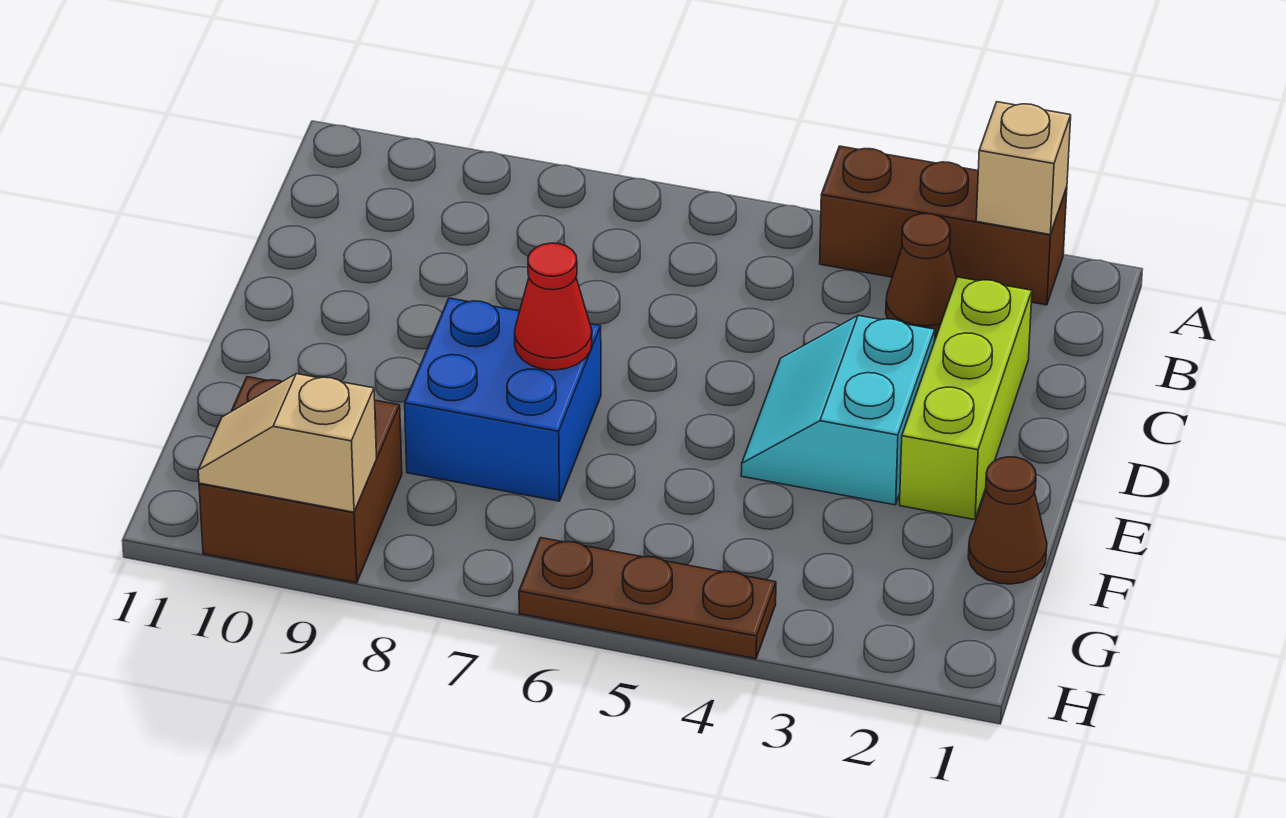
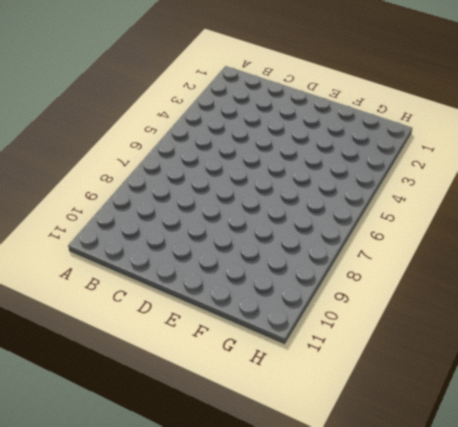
none -> brown brick A2:A4 level 1
none -> brown cone B3 level 1

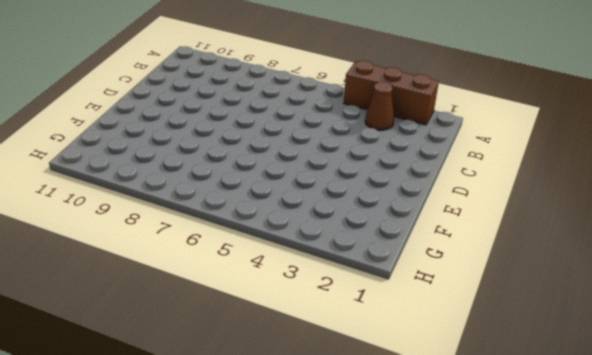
none -> lime brick C2:E2 level 1
none -> cyan slope D3:E4 level 1 top 3

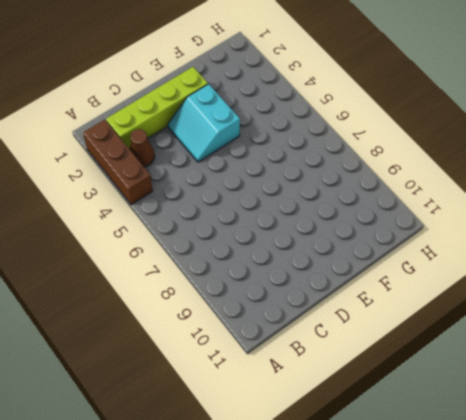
lime brick B2:E2 level 1 -> lime brick C2:E2 level 1
cyan slope D3:E4 level 1 top E -> cyan slope D3:E4 level 1 top 3
none -> blue brick E7:F8 level 1
none -> brown cone F1 level 1

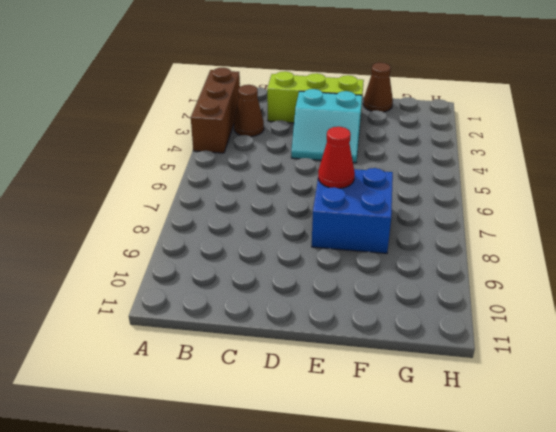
none -> brown brick G9:H10 level 1
none -> brown plate H4:H6 level 1

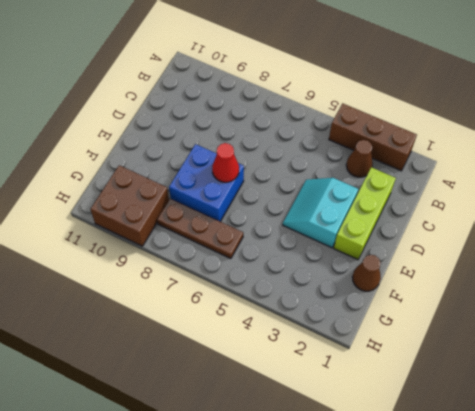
brown plate G6:G8 level 1 -> brown plate H4:H6 level 1
none -> tan brick A2 level 2
none -> tan slope H9:H10 level 2 top 9

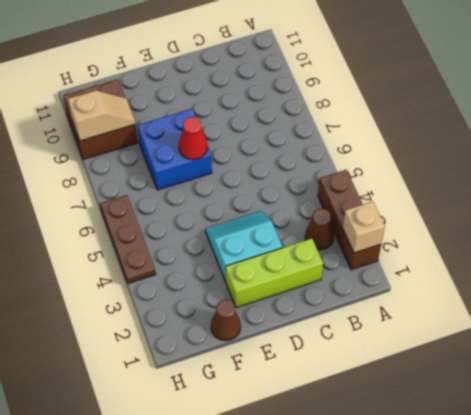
tan slope G9:H9 level 2 top H -> tan slope H9:H10 level 2 top 9

